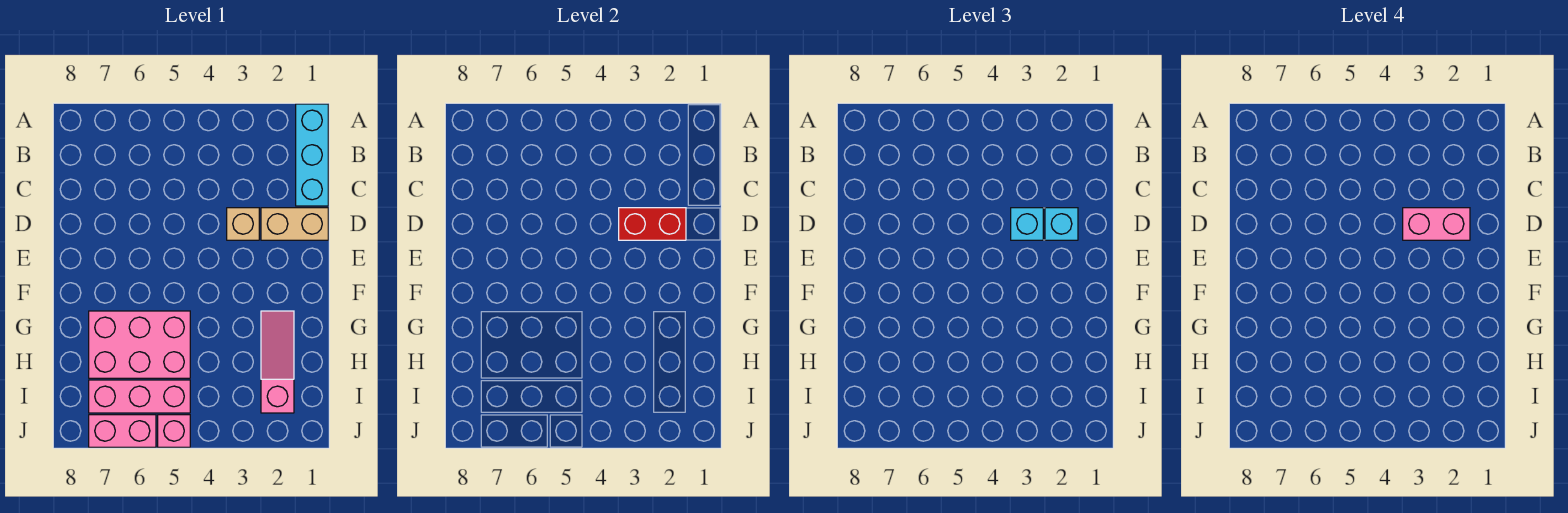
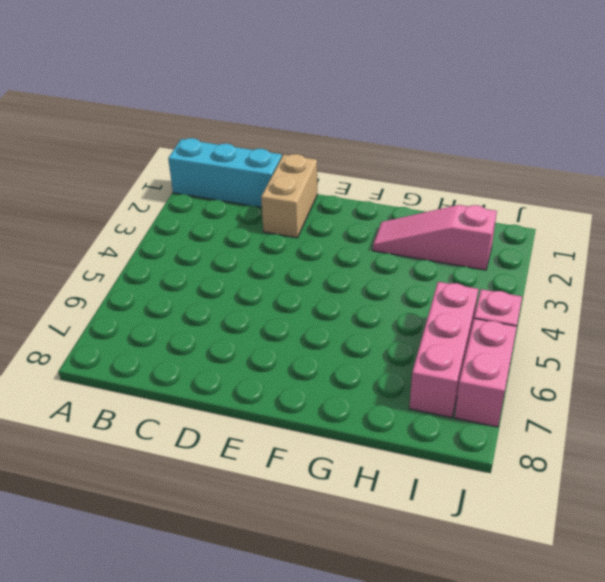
none -> tan brick D3 level 1
none -> pink brick G5:H7 level 1
none -> red brick D2:D3 level 2

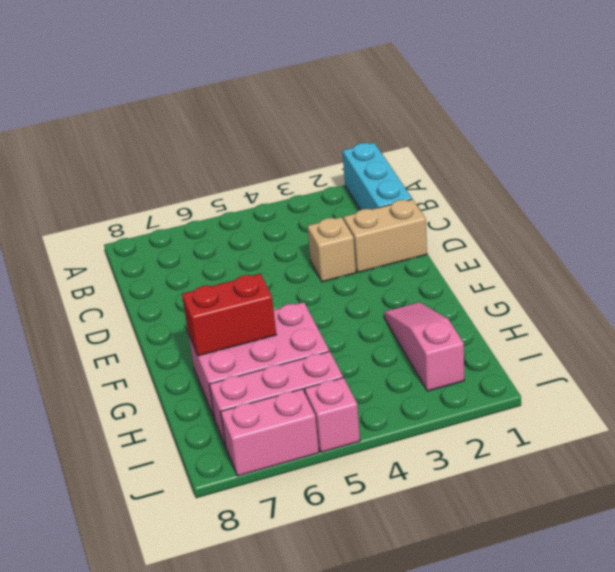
red brick G6:G7 level 2 -> red brick D2:D3 level 2
none -> cyan brick D2 level 3
none -> cyan brick D3 level 3
none -> pink brick D2:D3 level 4

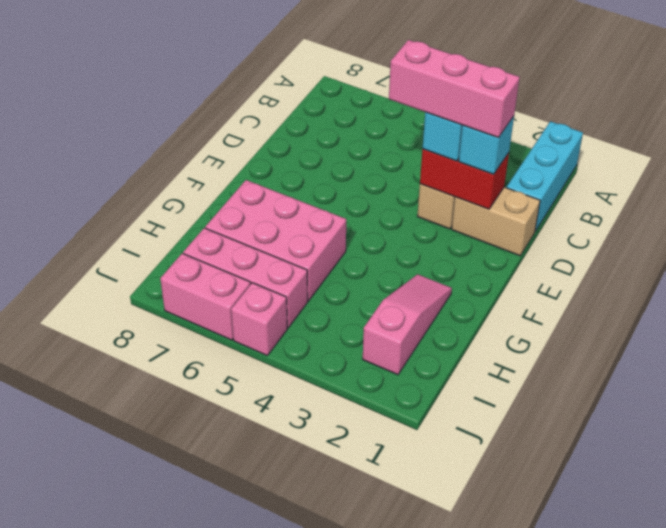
pink brick D2:D4 level 4 -> pink brick D2:D3 level 4

